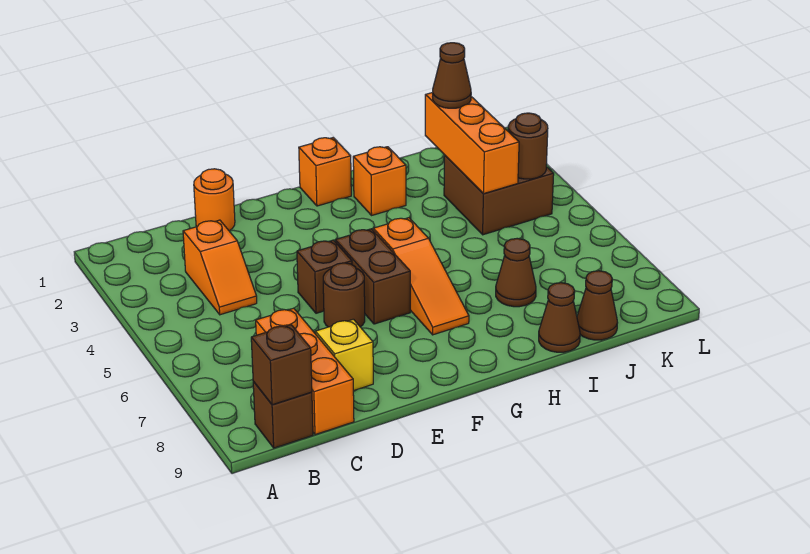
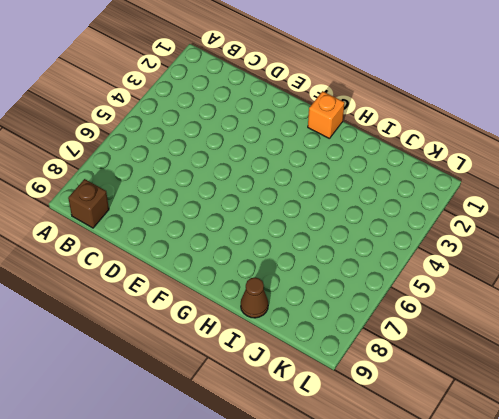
none -> orange slope C3:C4 level 1 top 3
none -> orange brick C7:C9 level 1
none -> orange round brick D1 level 1

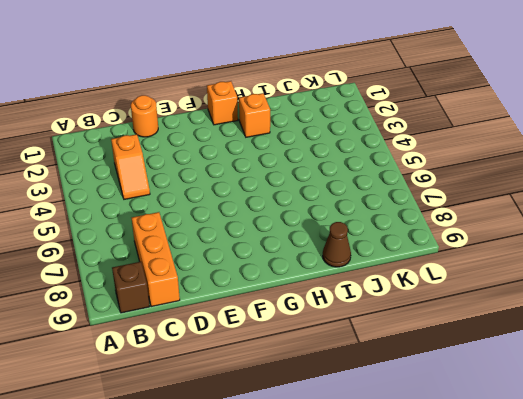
none -> yellow brick D8 level 1
none -> brown brick E5 level 1
none -> brown round brick E6 level 1

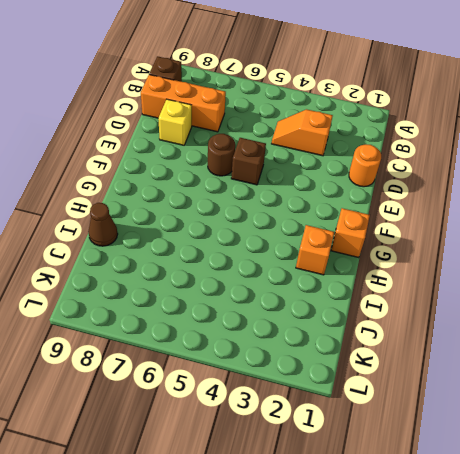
none -> brown brick F5:F6 level 1
none -> orange slope G5:G7 level 1 top 5
none -> brown cone I7 level 1

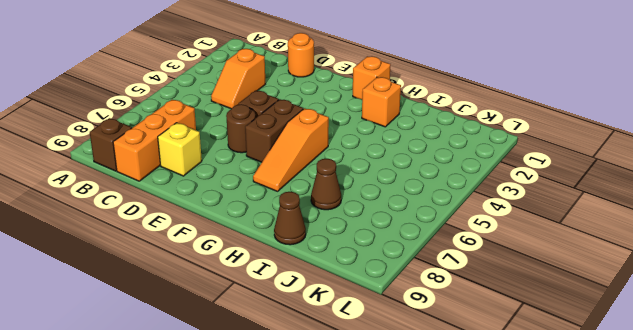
none -> brown brick J3:K4 level 1
none -> brown cone J9 level 1
none -> brown brick B9 level 2

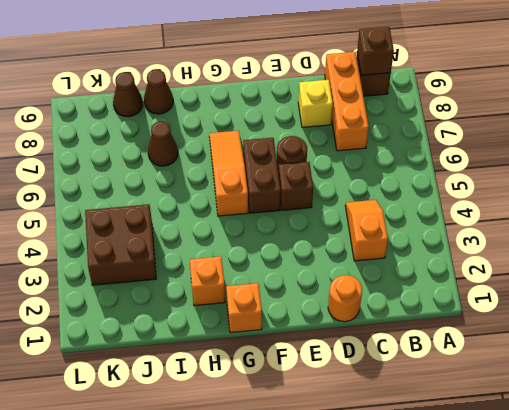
none -> orange brick J2:J4 level 2
none -> brown round brick K4 level 2
none -> brown cone J2 level 3

